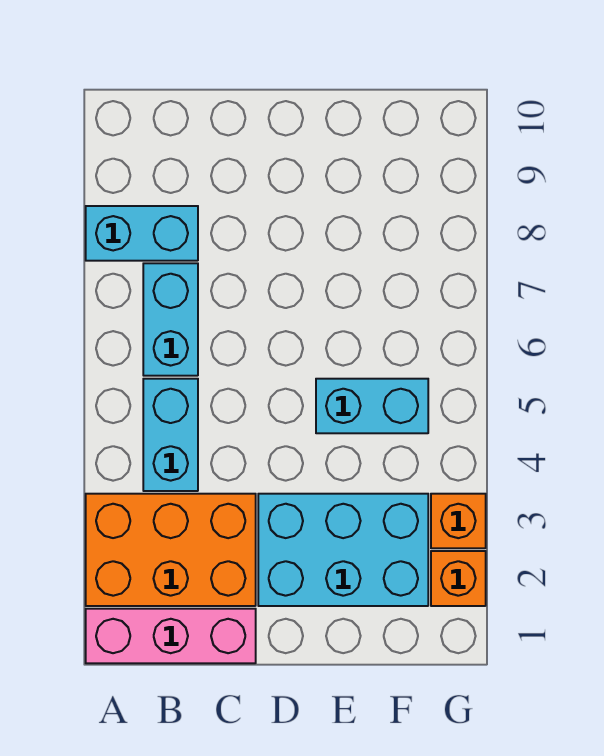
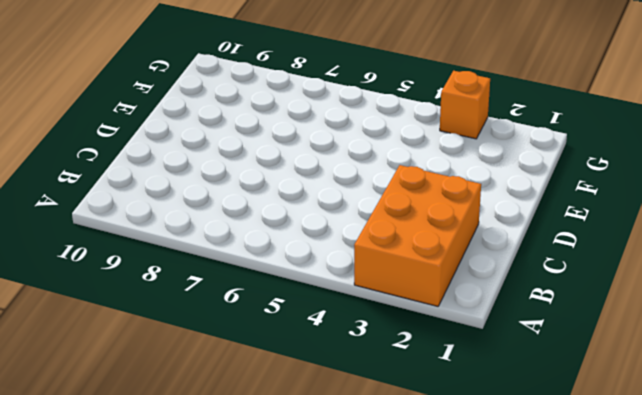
none -> pink brick A1:C1 level 1
none -> cyan brick A8:B8 level 1

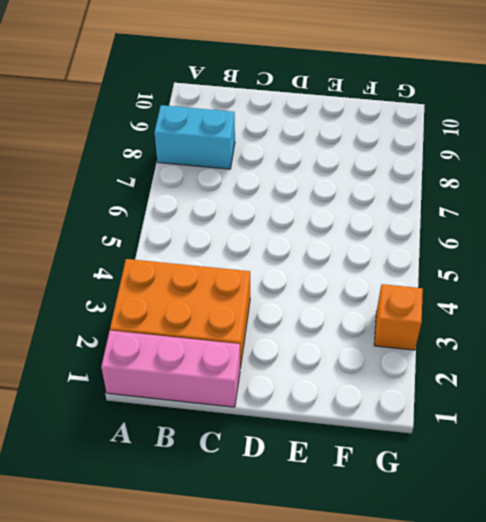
none -> cyan brick B4:B5 level 1
none -> cyan brick B6:B7 level 1

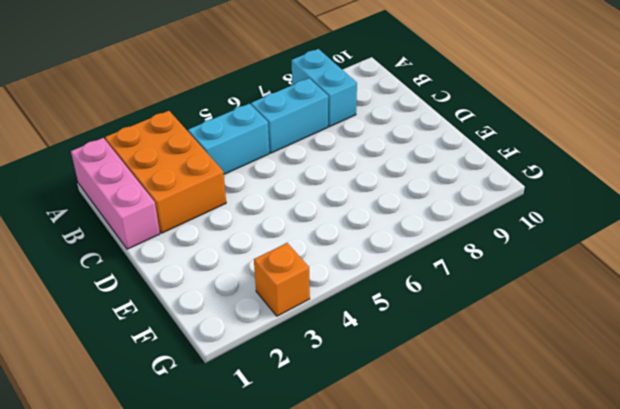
none -> cyan brick D2:F3 level 1
none -> cyan brick E5:F5 level 1

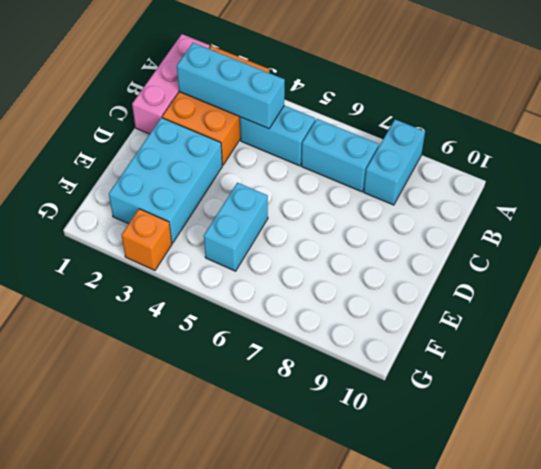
cyan brick B2:B4 level 2 -> none
none -> orange brick G2 level 1

